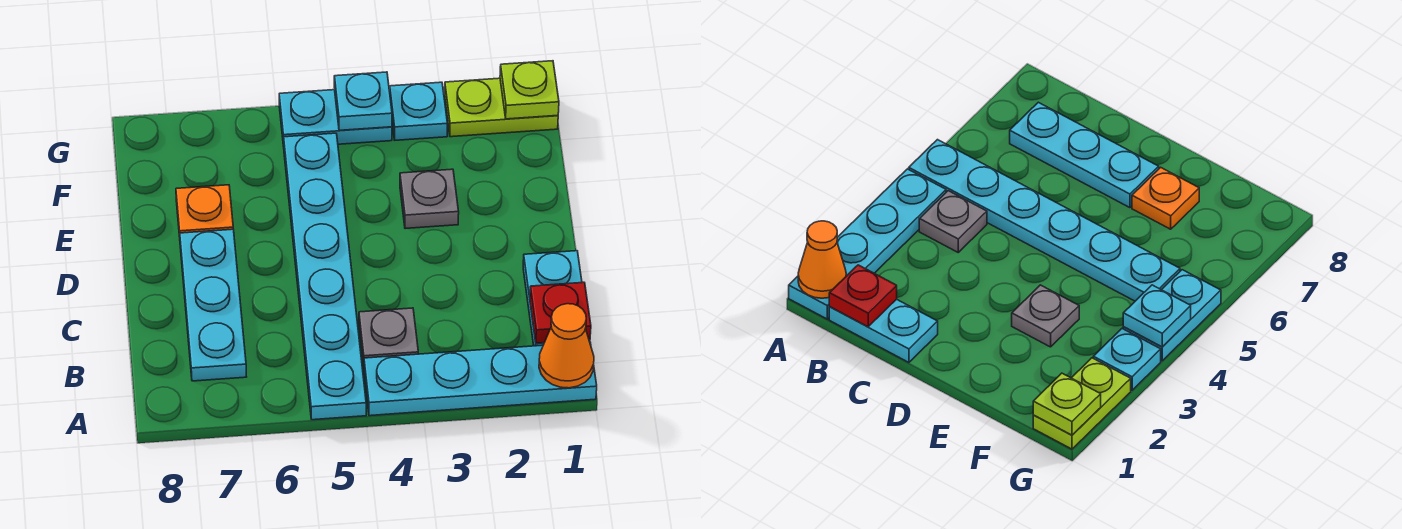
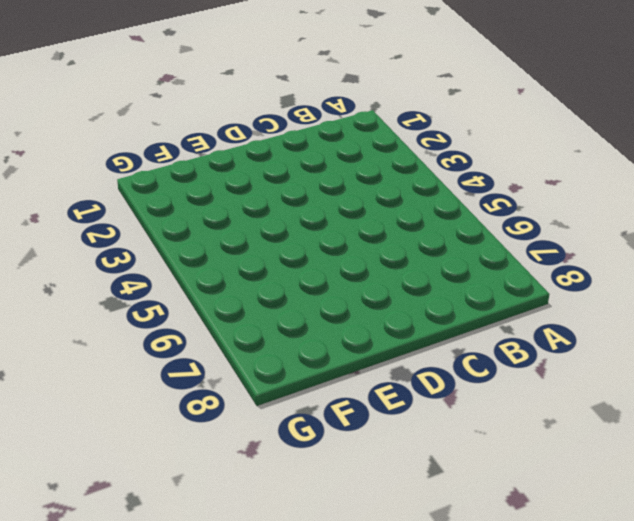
none -> cyan plate A1:A4 level 1
none -> cyan plate A5:F5 level 1
none -> cyan plate B1:C1 level 1

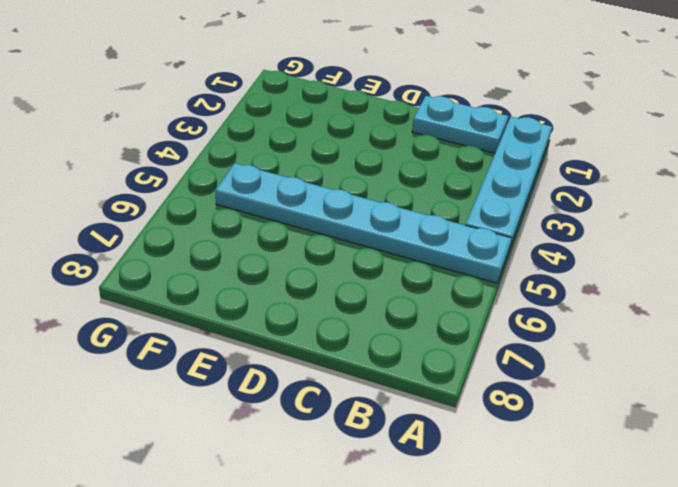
none -> grey plate B4 level 1
none -> cyan plate B7:D7 level 1
none -> grey plate E3 level 1

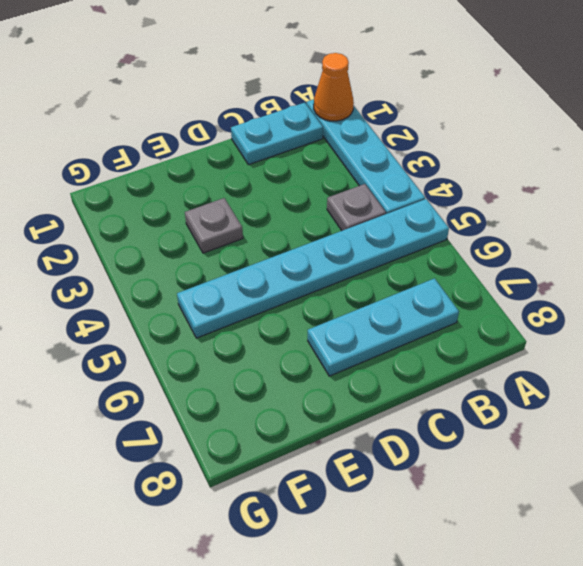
none -> orange plate E7 level 1
none -> lime plate G1:G2 level 1
none -> cyan plate G3 level 1

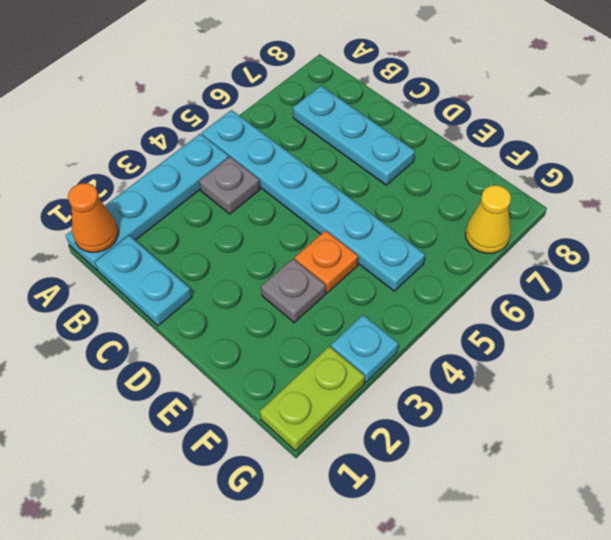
orange plate E4 level 1 -> orange plate E7 level 1
yellow cone G7 level 1 -> none
none -> cyan plate G4:G5 level 1
none -> red plate B1 level 2
none -> lime plate G1 level 2

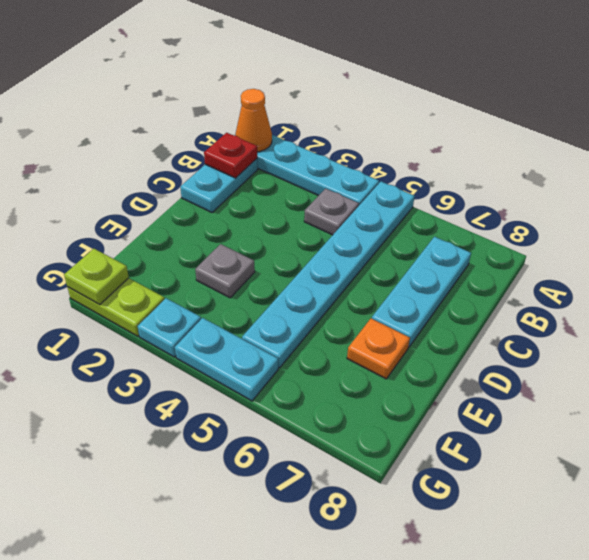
none -> cyan plate G4 level 2

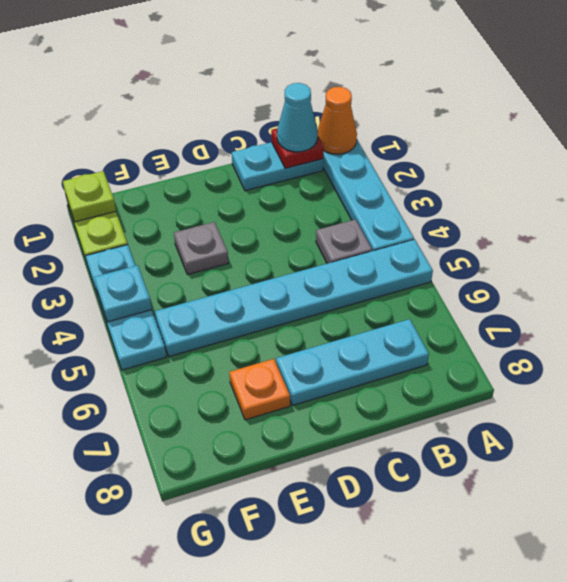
cyan cone B1 level 3 -> none

